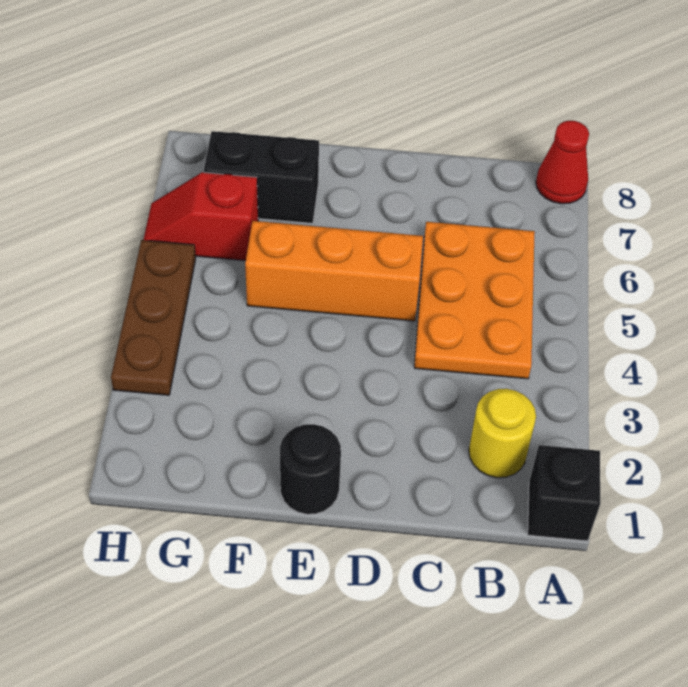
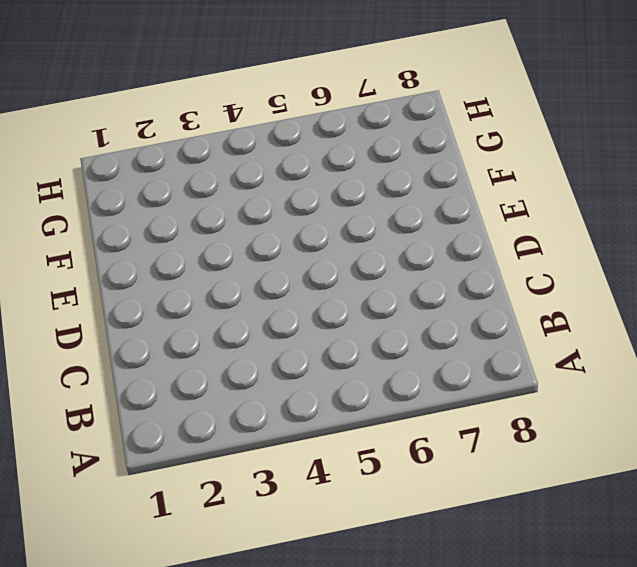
none -> black brick A1 level 1
none -> red cone A8 level 1

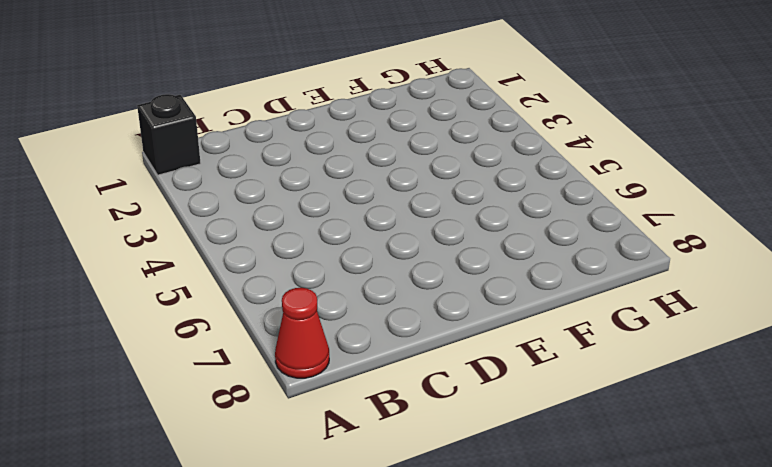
none -> yellow round brick B2 level 1
none -> orange plate B4:C6 level 1

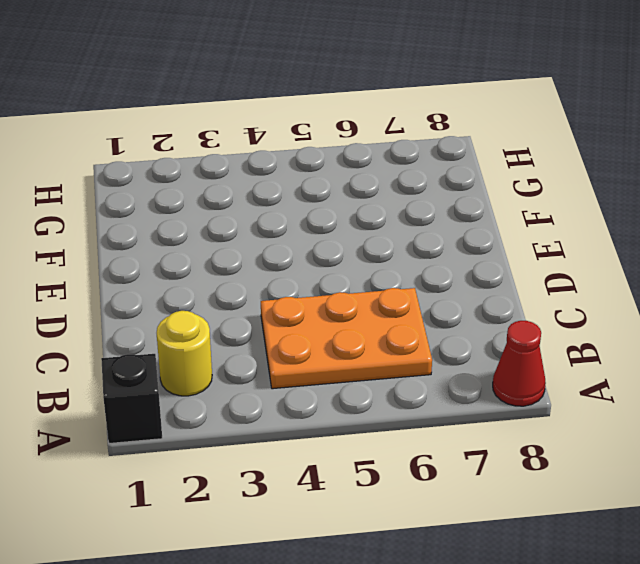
none -> orange brick D5:F5 level 1
none -> black round brick E1 level 1

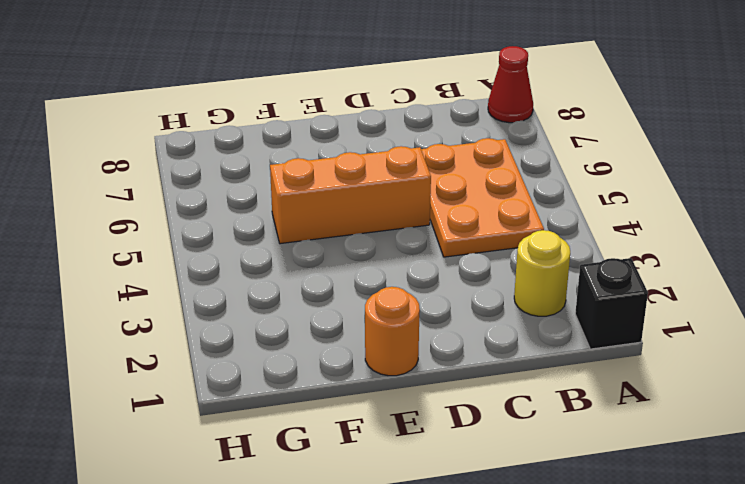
orange round brick E1 level 1 -> black round brick E1 level 1
none -> black brick F7:G7 level 1
none -> red slope G6:H6 level 1 top G

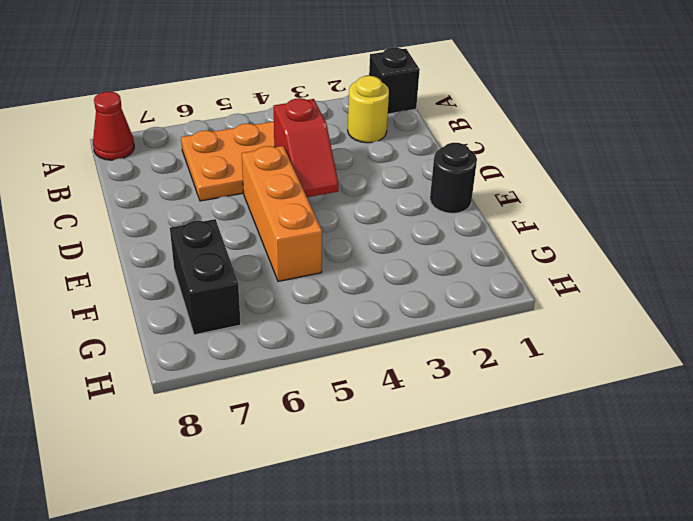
red slope C4:D4 level 2 top C -> red slope G6:H6 level 1 top G
none -> brown plate H3:H5 level 1

